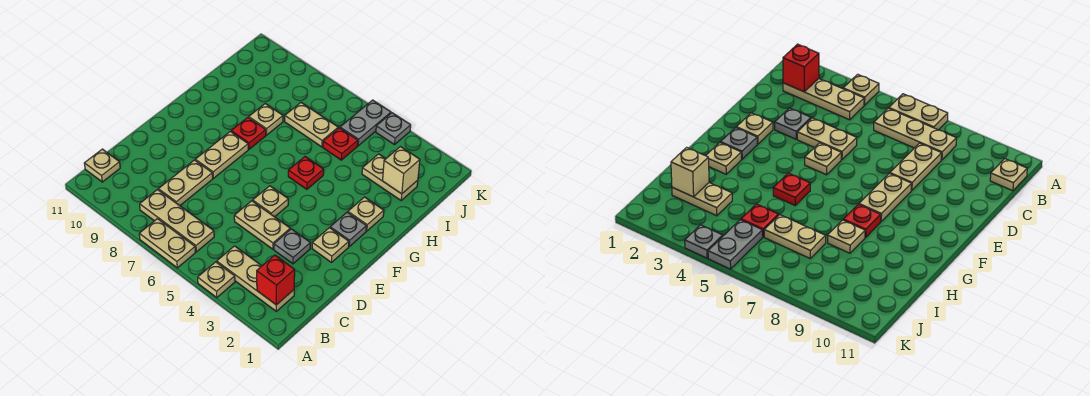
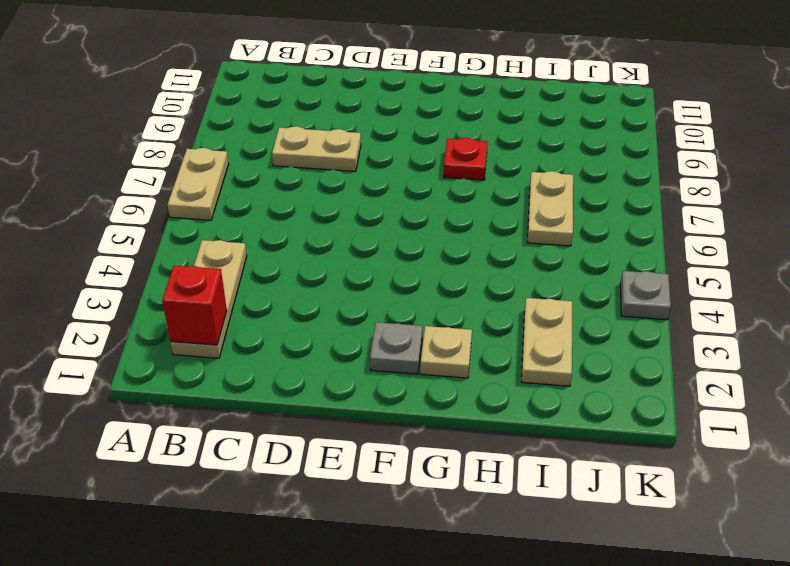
none -> tan plate A4 level 1
none -> tan plate B6:B8 level 1
none -> tan plate B11 level 1

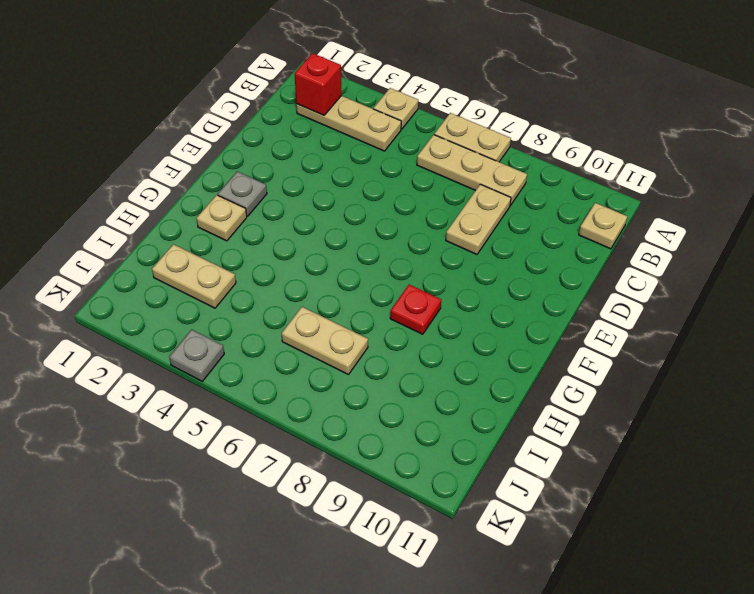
none -> grey plate D3 level 1
none -> tan plate D4:D5 level 1
none -> tan plate E2 level 1

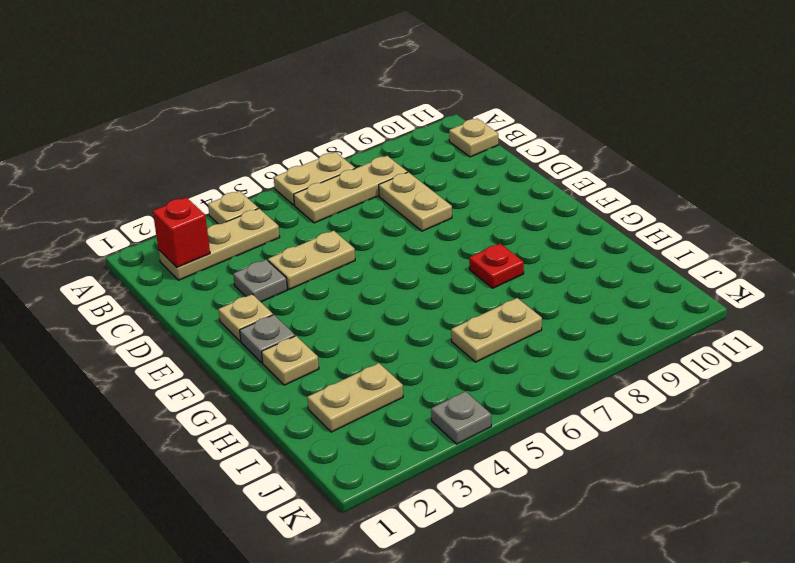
none -> tan plate E5 level 1
none -> tan plate E8:F8 level 1
none -> red plate G5 level 1

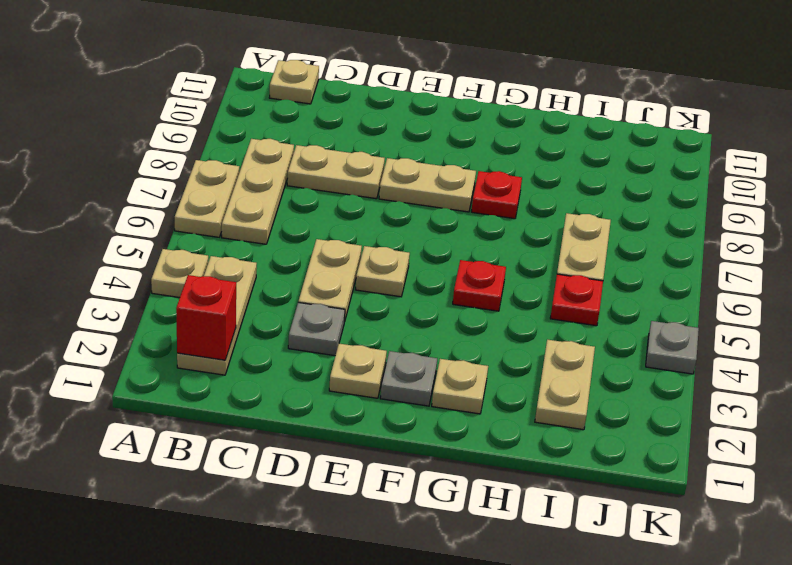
none -> tan plate H8 level 1
none -> grey plate J5:K5 level 1
none -> tan brick I2 level 2

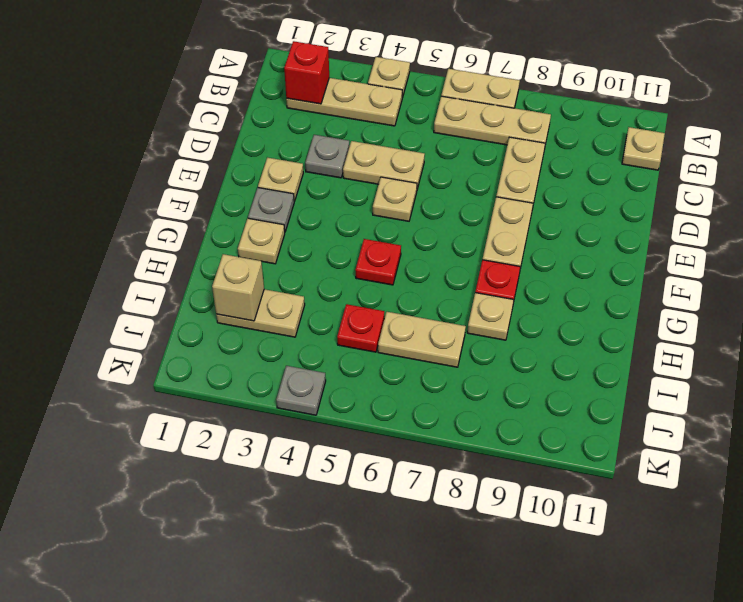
none -> grey plate J5:K5 level 1

